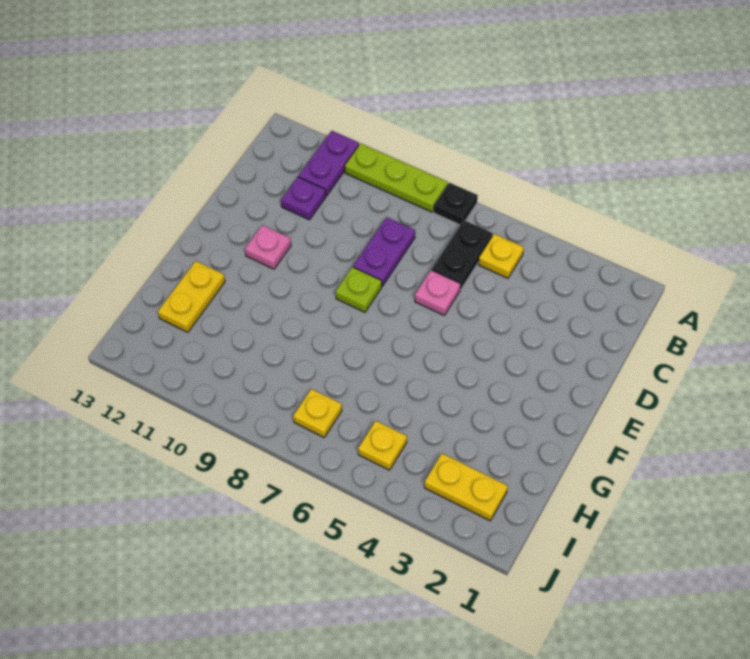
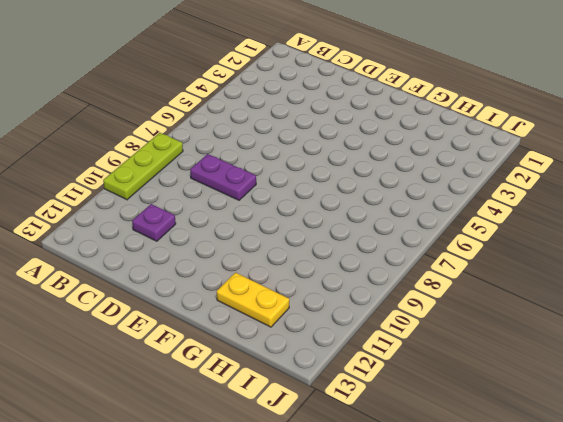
none -> black plate A7 level 1
none -> purple plate A11:B11 level 1
none -> yellow plate B5 level 1

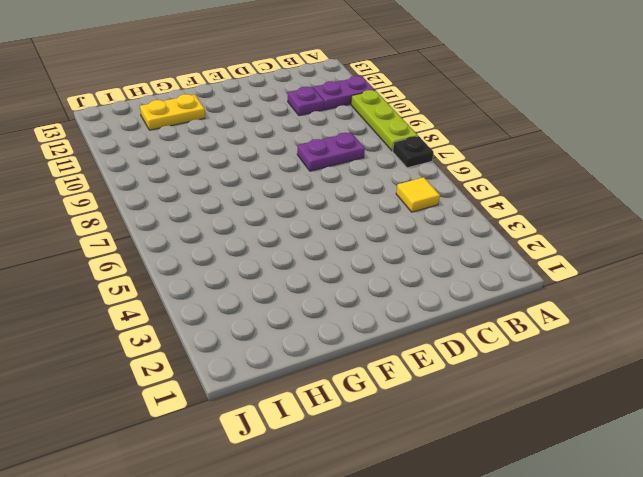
yellow tile B5 level 1 -> yellow plate B5 level 1
none -> black plate B6:C6 level 1
none -> pink plate D6 level 1
none -> lime plate E8 level 1

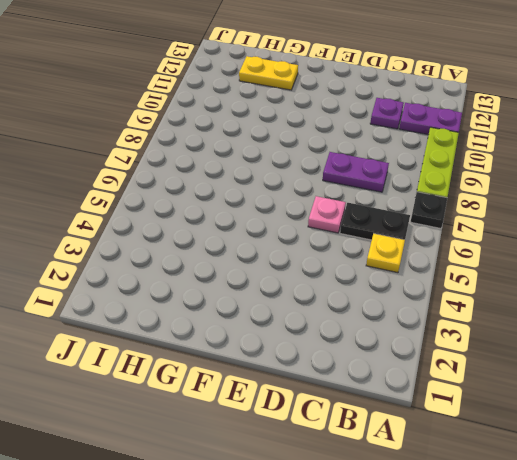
none -> lime plate E8 level 1
none -> pink plate E11 level 1
none -> yellow plate I2:I3 level 1

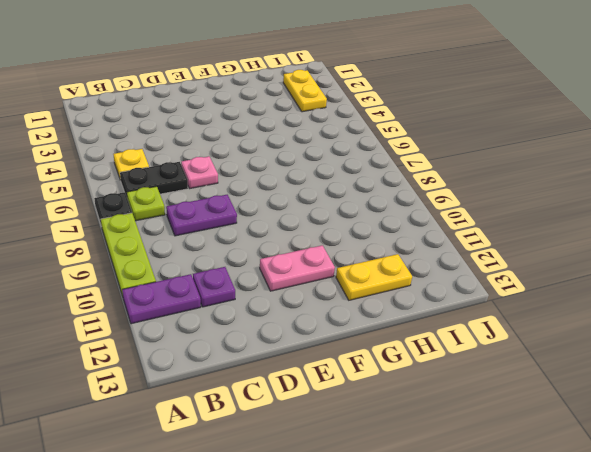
lime plate B7 level 1 -> lime plate E8 level 1
pink plate E11:F11 level 1 -> pink plate E11 level 1
none -> yellow plate I5 level 1
none -> yellow plate I7 level 1

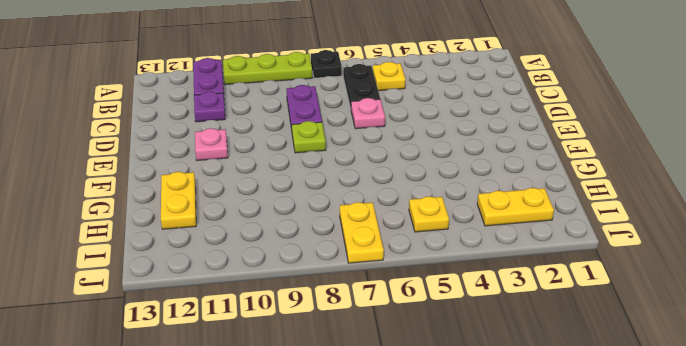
yellow plate I7:J7 level 1 -> yellow plate I7 level 1

